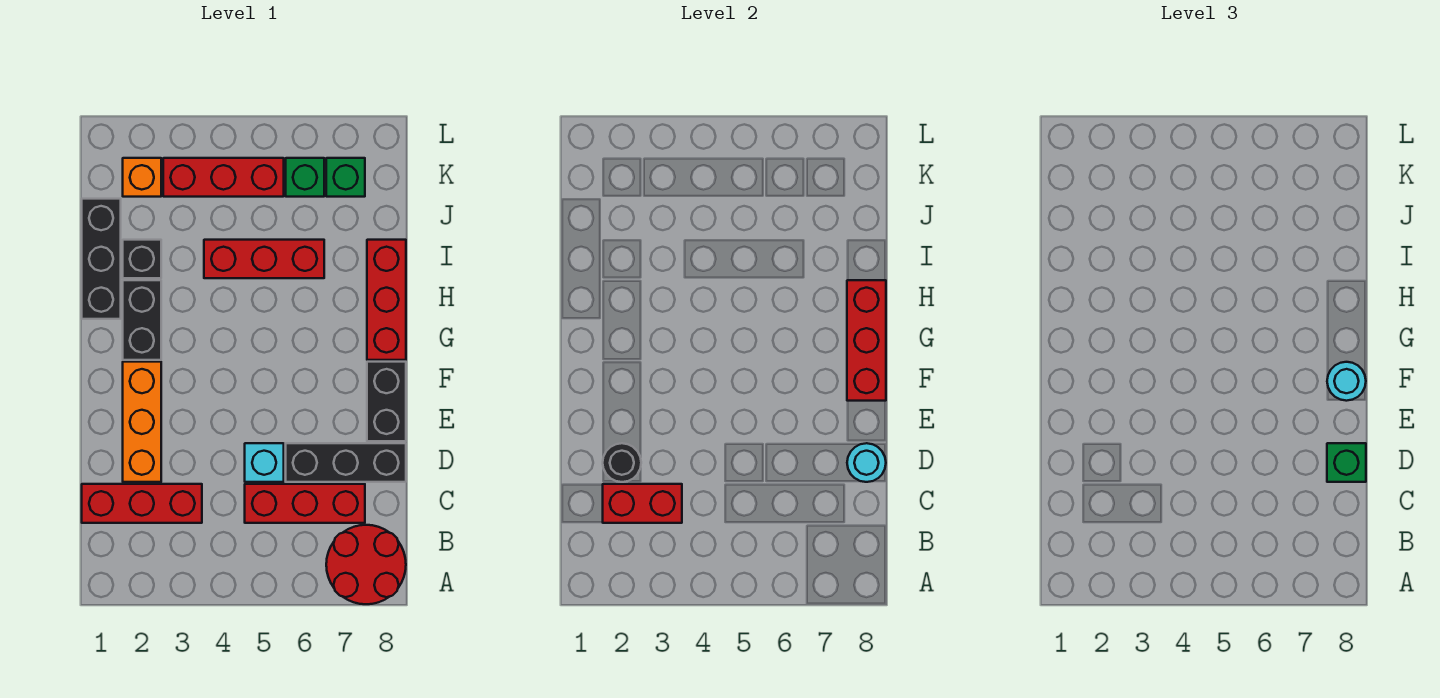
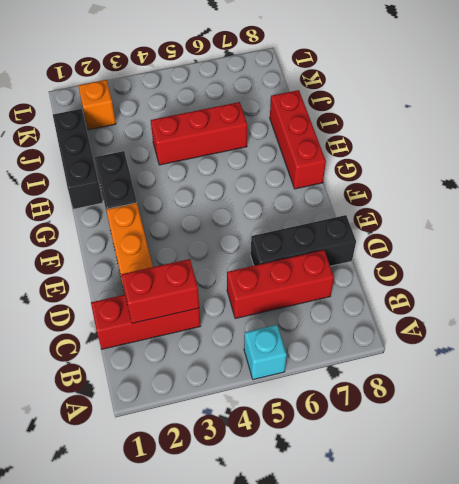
cyan brick A5 level 1 -> cyan brick D5 level 1
none -> red round brick A7:B8 level 1
none -> black brick E8:F8 level 1
none -> black brick I2 level 1

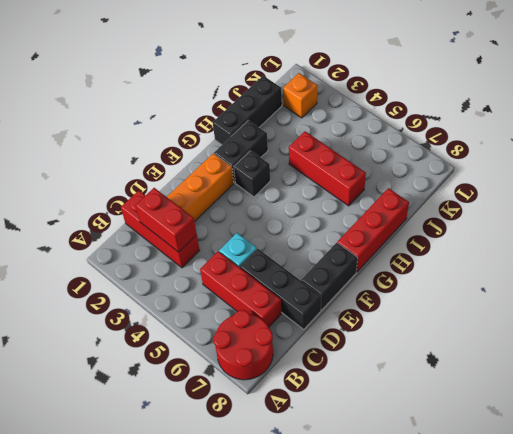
black brick G3 level 1 -> black brick I2 level 1
none -> red brick K3:K5 level 1
none -> green brick K6 level 1
none -> green brick K7 level 1

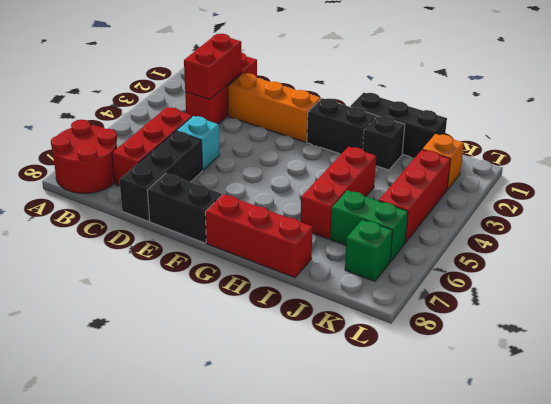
green brick J6:K6 level 1 -> green brick K6 level 1
none -> black round brick D2 level 2
none -> cyan round brick D8 level 2
none -> red brick F8:H8 level 2

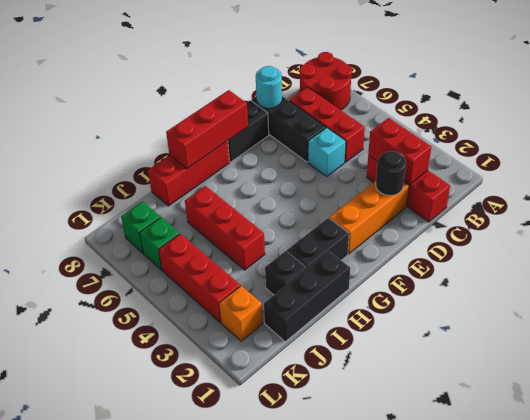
none -> green brick D8 level 3
none -> cyan round brick F8 level 3

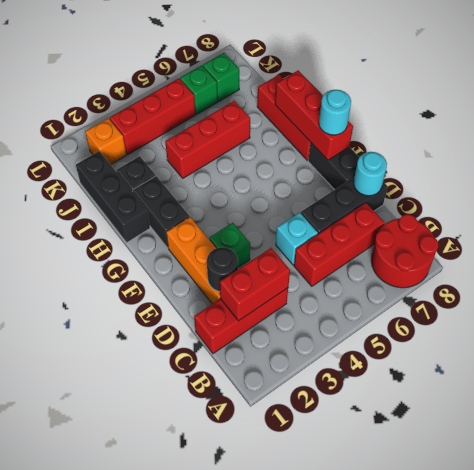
green brick E3 level 1 -> green brick D8 level 3

